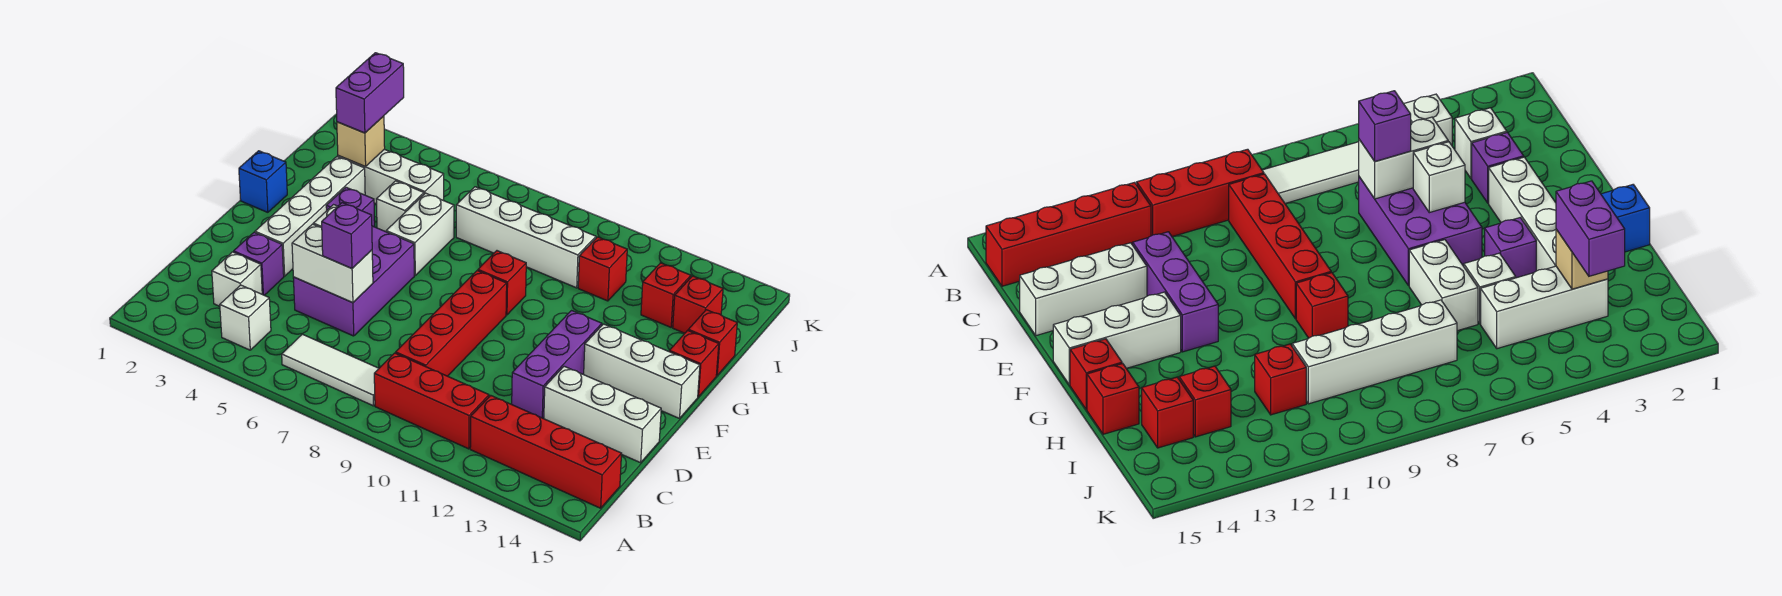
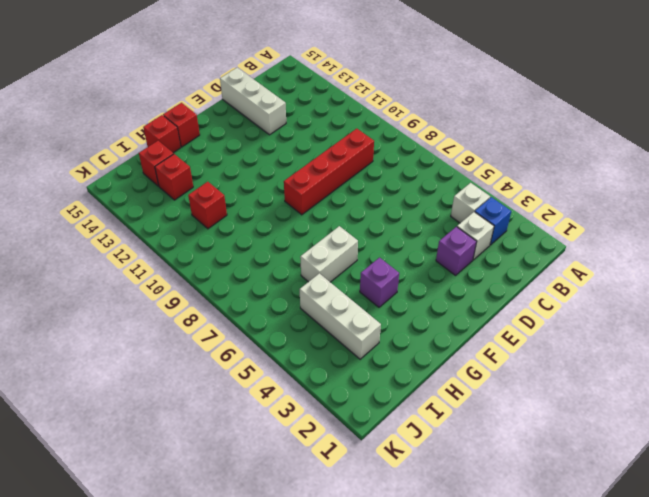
blue brick B3 level 1 -> blue brick G1 level 1
none -> white tile B6:B8 level 1
none -> red brick B9:B11 level 1
none -> red brick B12:B15 level 1

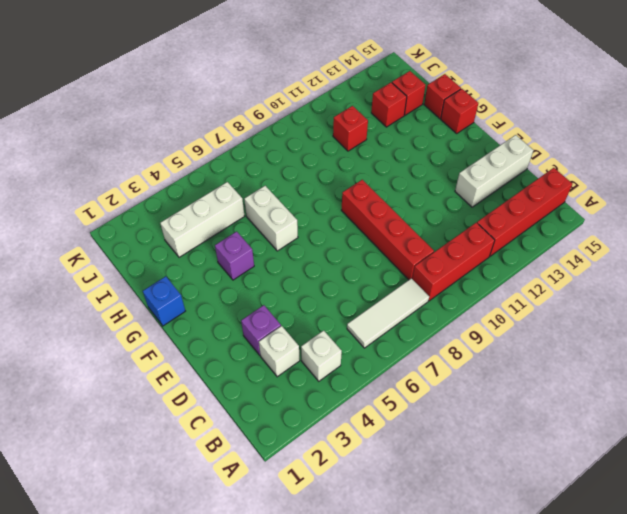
none -> purple brick D5:F6 level 1
none -> purple brick D12:F12 level 1
none -> white brick E3:H3 level 1

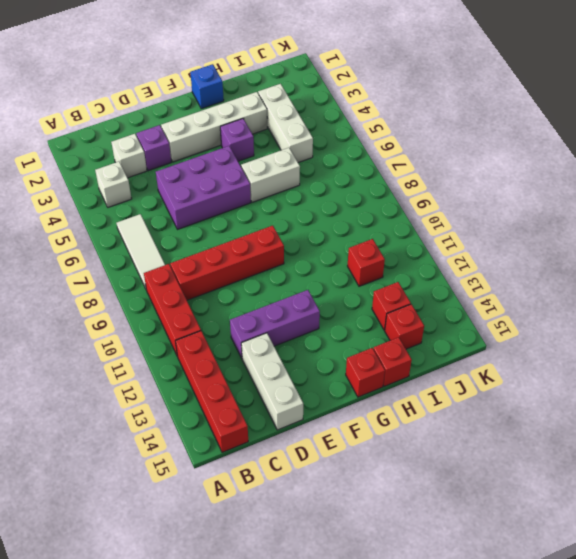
none -> white brick F13:F15 level 1
none -> red brick G9 level 1
none -> white brick H5 level 1

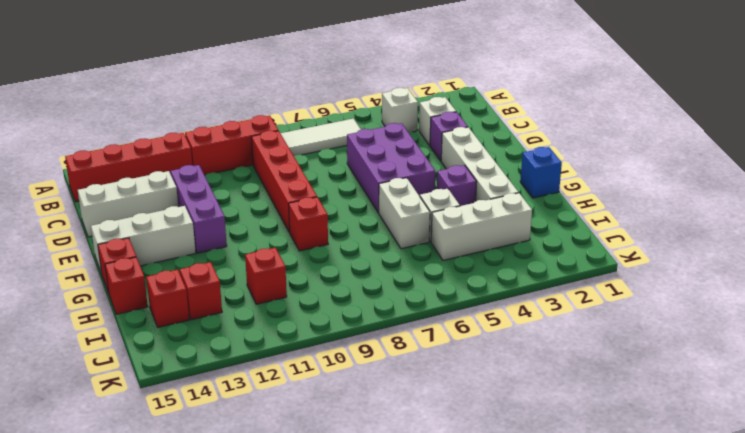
none -> white brick I7:I10 level 1
none -> white brick D5:D6 level 2
none -> white brick E5 level 2

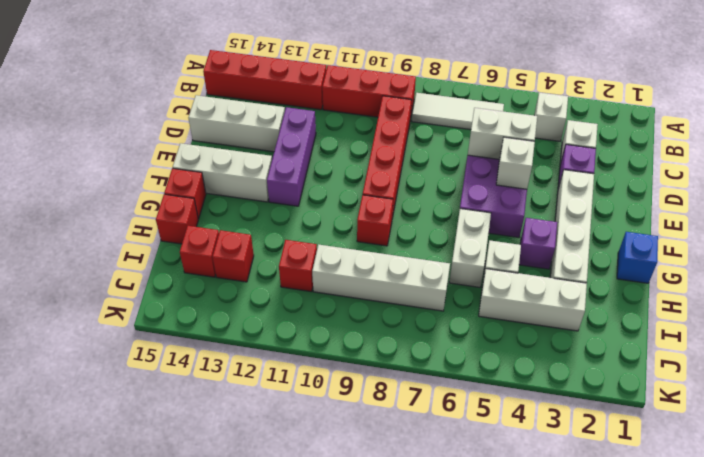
none -> tan brick I3 level 2
none -> purple brick D6 level 3
none -> purple brick I3:J3 level 3

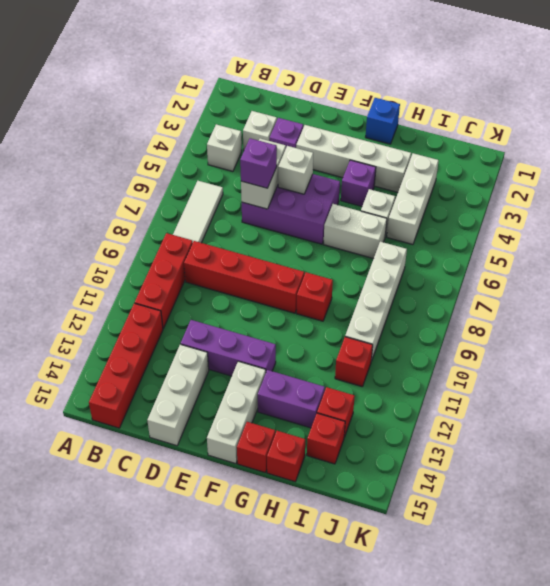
purple brick G13:H13 level 1 -> purple brick I3:J3 level 3
none -> tan brick I3 level 2

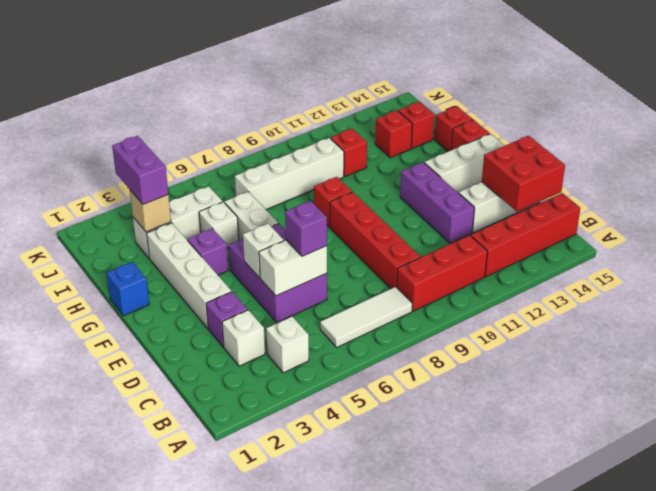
red brick C14:D15 level 2 -> none

